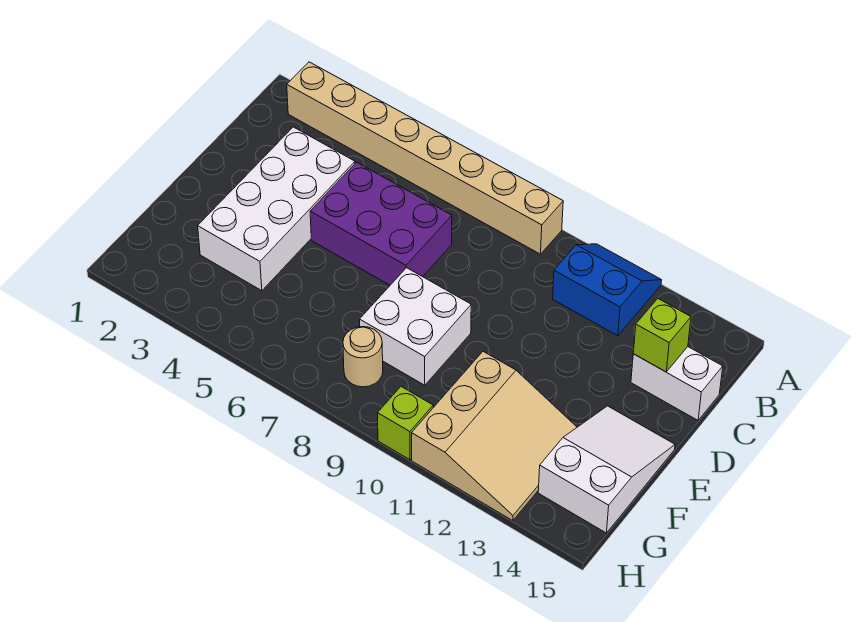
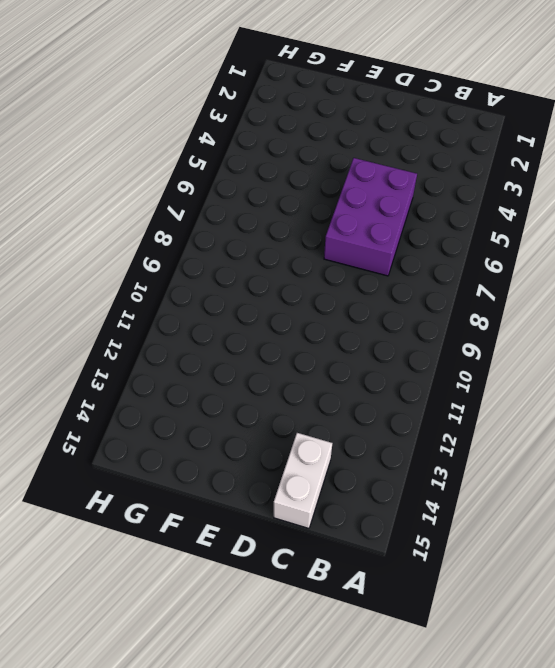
none -> tan brick A2:A9 level 1
none -> blue slope A11:B12 level 1 top B

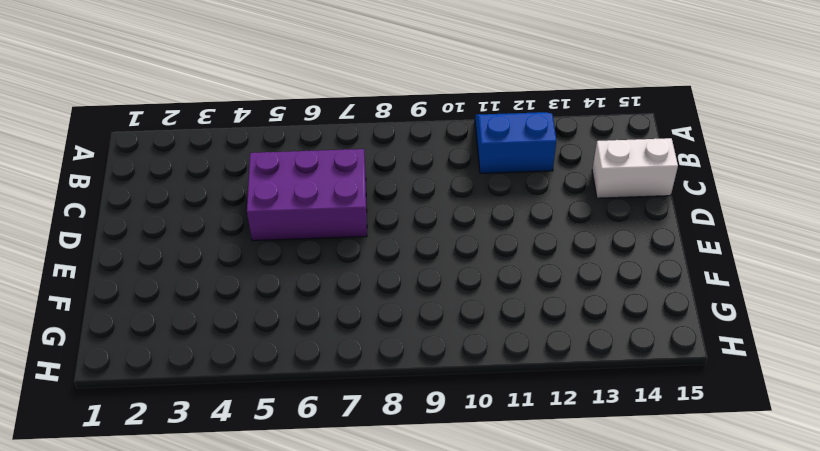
none -> tan brick A2:A9 level 1
none -> white brick C3:F4 level 1

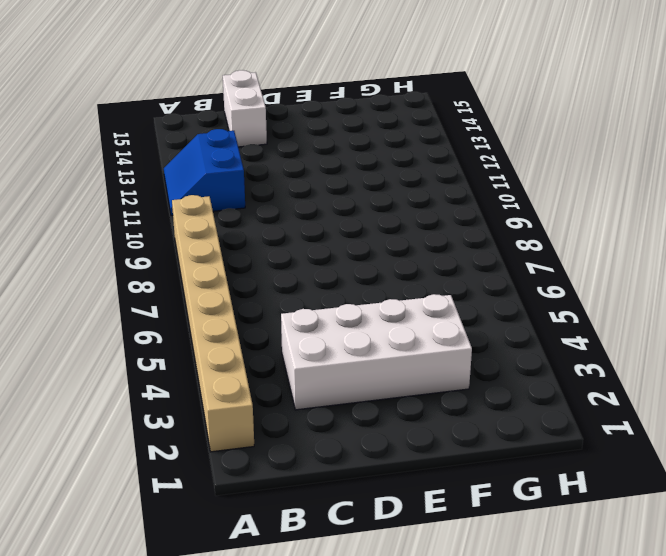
none -> purple brick C5:D7 level 1
none -> white brick E8:F9 level 1

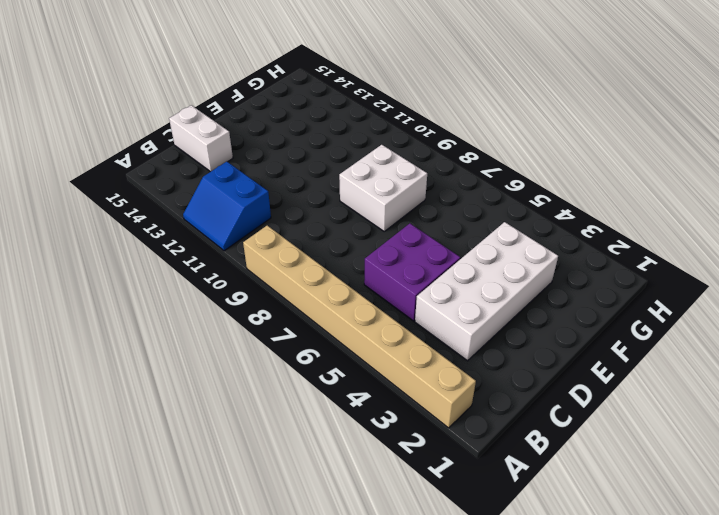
purple brick C5:D6 level 1 -> purple brick C5:D7 level 1
none -> white slope E14:G15 level 1 top G
none -> tan slope F11:H13 level 1 top 11

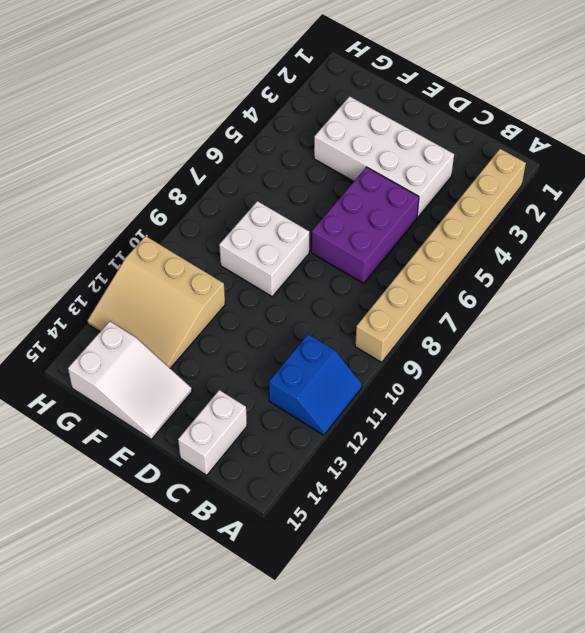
none -> tan round brick G8 level 1
none -> lime brick H10 level 1

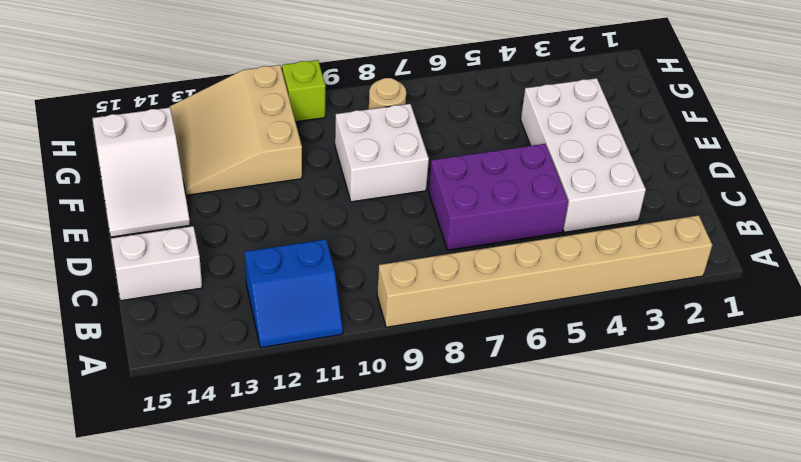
none -> lime brick C14 level 2

